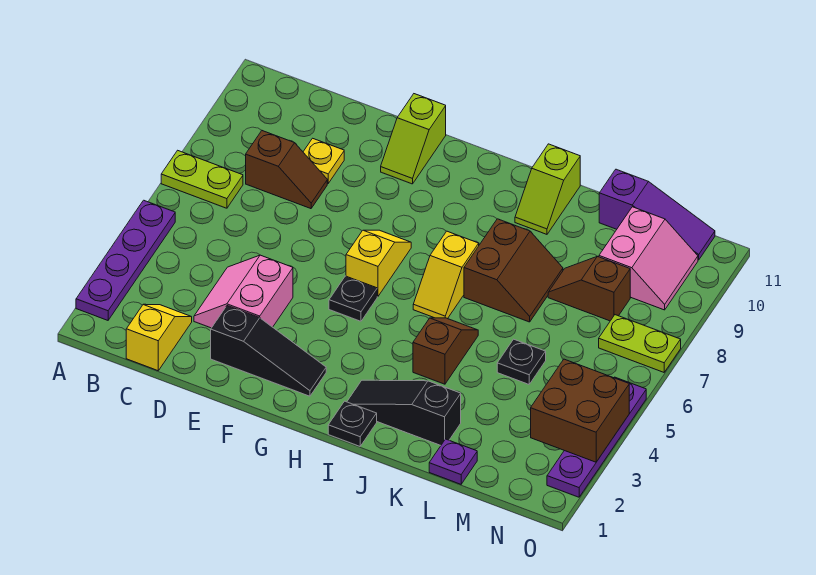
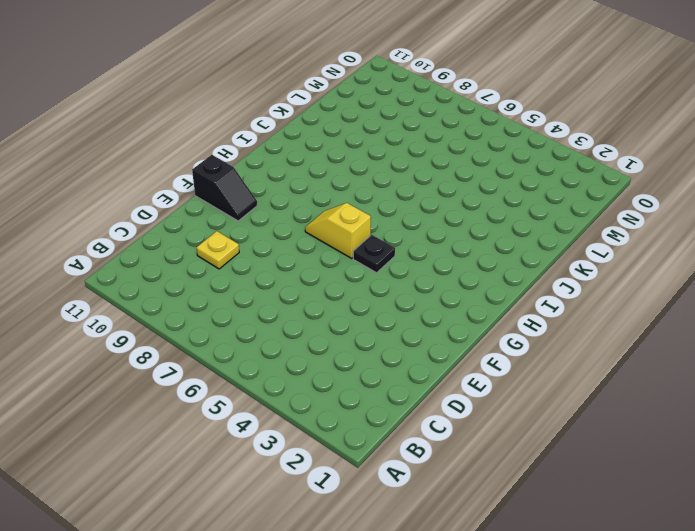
black slope F10:F11 level 1 top 11 -> lime slope F10:F11 level 1 top 11
none -> purple plate A2:A5 level 1
none -> lime plate A7:B7 level 1
none -> yellow slope C1:C2 level 1 top 1

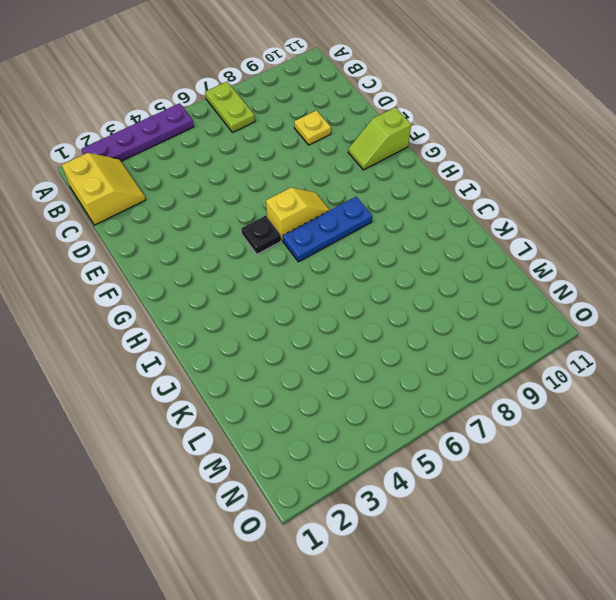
yellow slope B1:C2 level 1 top 1 -> yellow slope C1:C2 level 1 top 1
blue plate H6:H8 level 1 -> none
none -> brown slope C8:D8 level 1 top C
none -> pink slope D3:E4 level 1 top E
none -> black slope E2:G2 level 1 top E

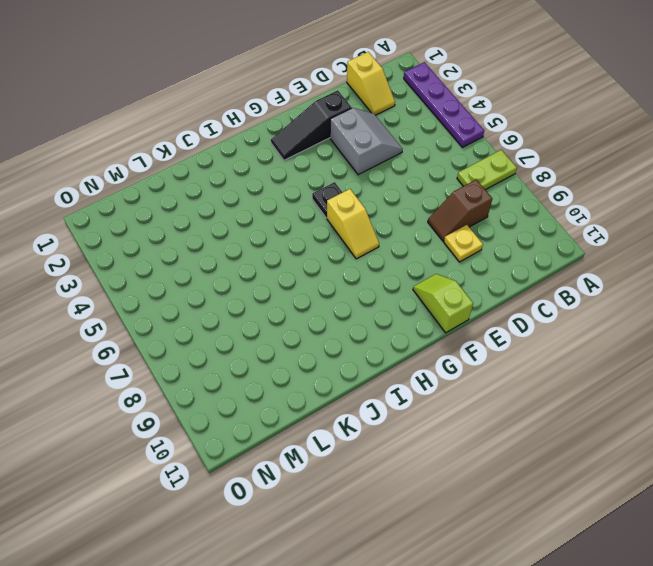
grey slope D3:E4 level 1 top E -> pink slope D3:E4 level 1 top E
none -> black plate I1 level 1
none -> black slope I2:K2 level 1 top K
none -> yellow slope I6:I7 level 1 top 7

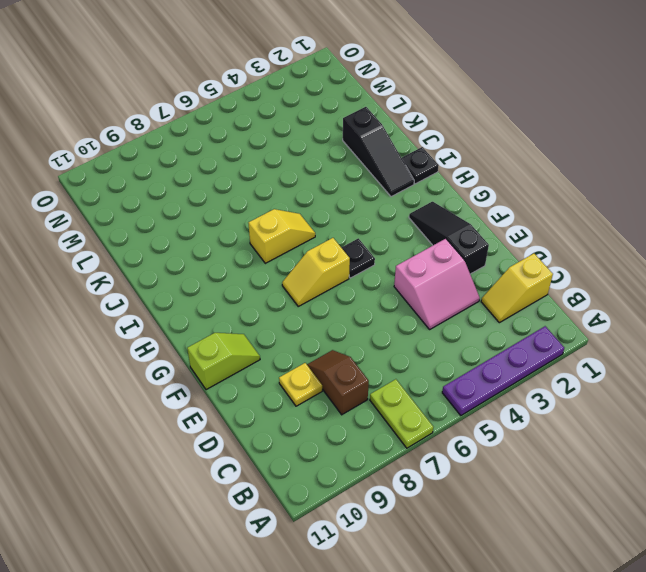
none -> brown slope J4:J5 level 1 top 4
none -> brown slope J7:K8 level 1 top J
none -> lime slope J10:J11 level 1 top 11

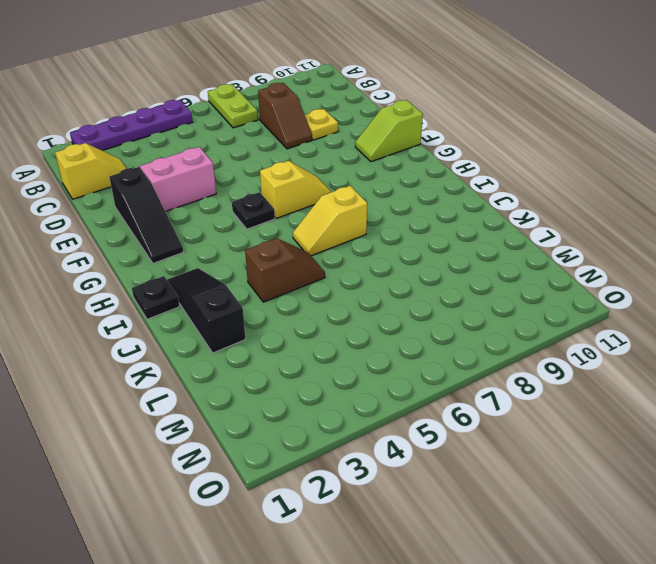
none -> brown slope J7:K8 level 1 top J
none -> lime slope J10:J11 level 1 top 11
none -> purple plate L1 level 1

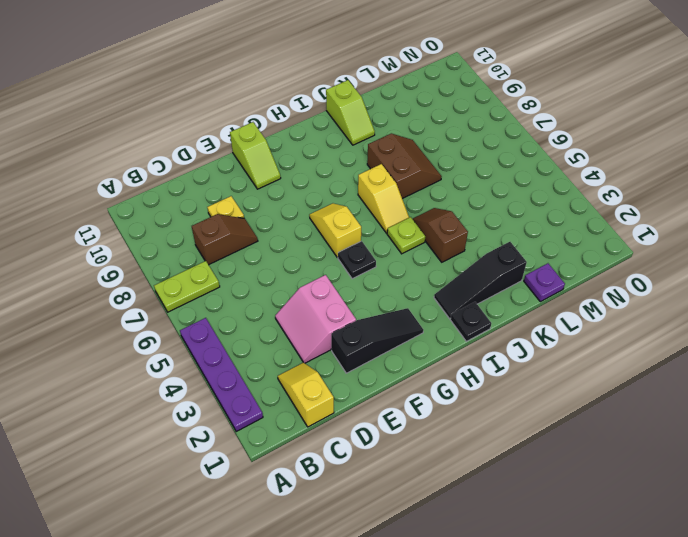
lime plate I5 level 1 -> none
none -> black plate L5 level 1
none -> brown slope L8:M8 level 1 top M
none -> purple slope L11:N11 level 1 top L

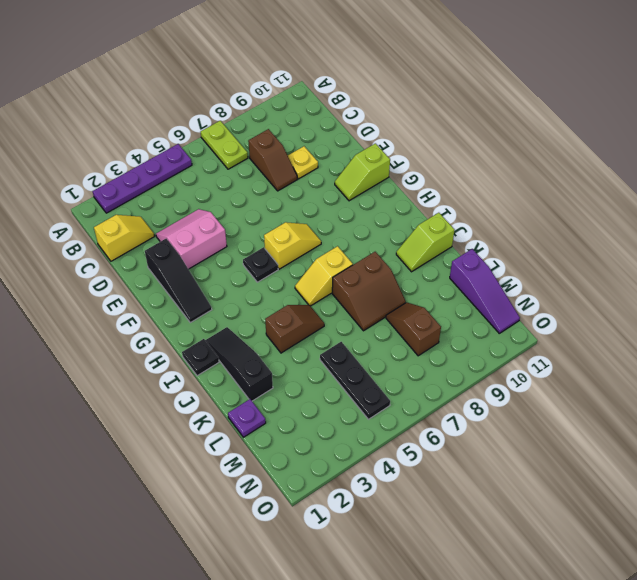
black plate L5:N5 level 1 -> black plate L5 level 1
none -> pink slope M9:N10 level 1 top M
none -> lime plate N7:O7 level 1
none -> purple plate O2:O5 level 1

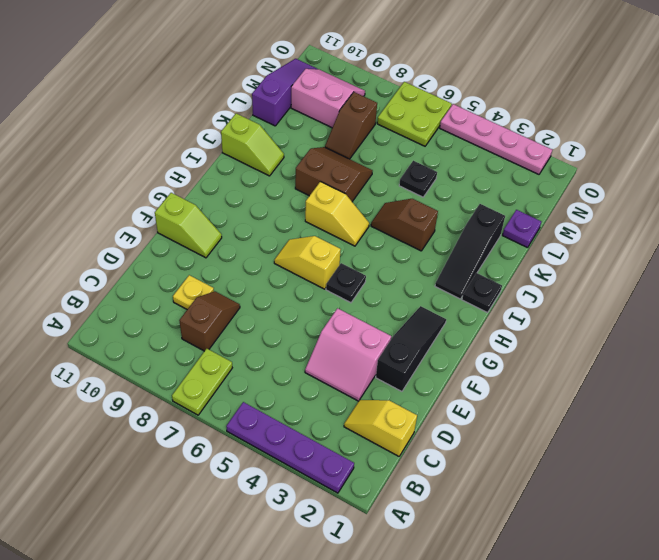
lime plate N6:O7 level 1 -> lime plate N7:O7 level 1
pink plate O2:O5 level 1 -> purple plate O2:O5 level 1
none -> brown brick N3:O4 level 2

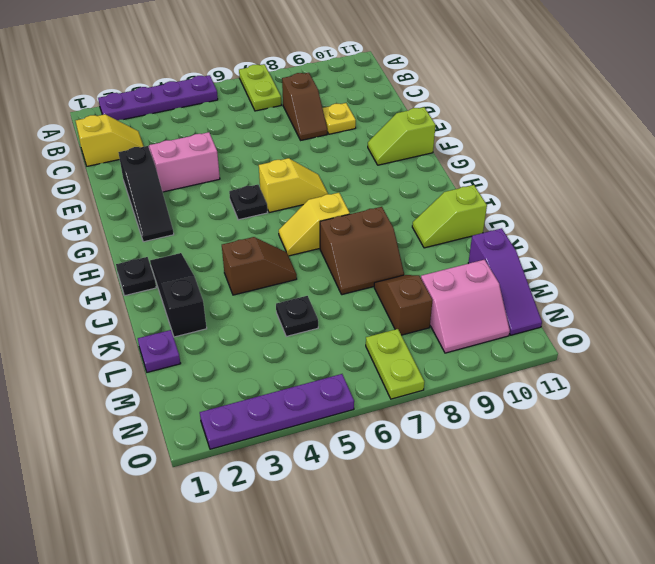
none -> brown brick N3:O4 level 2

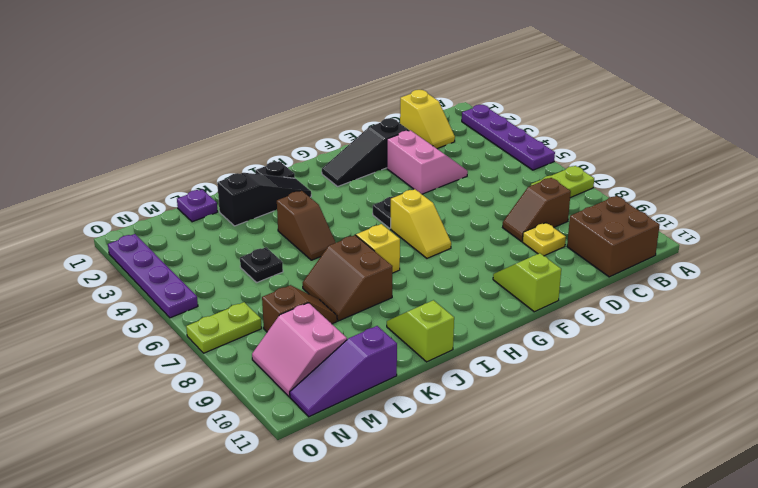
brown brick B10:C11 level 1 -> brown brick N3:O4 level 2

